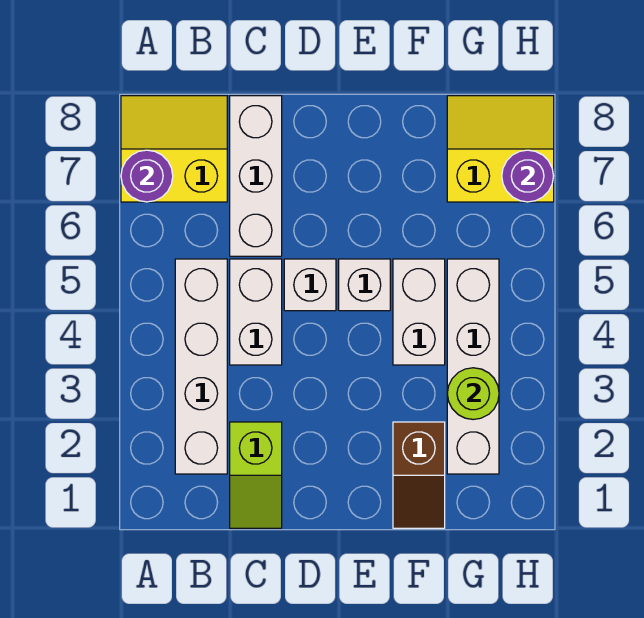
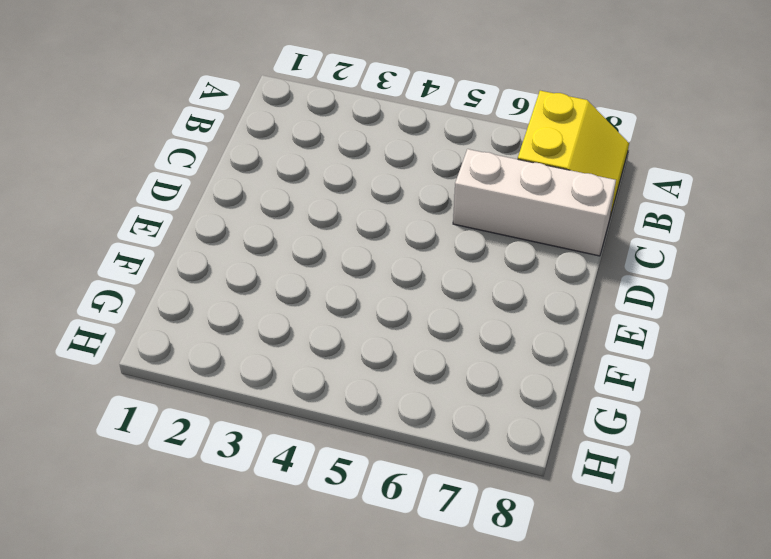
none -> white brick B2:B5 level 1
none -> lime slope C1:C2 level 1 top 2
none -> white brick C4:C5 level 1

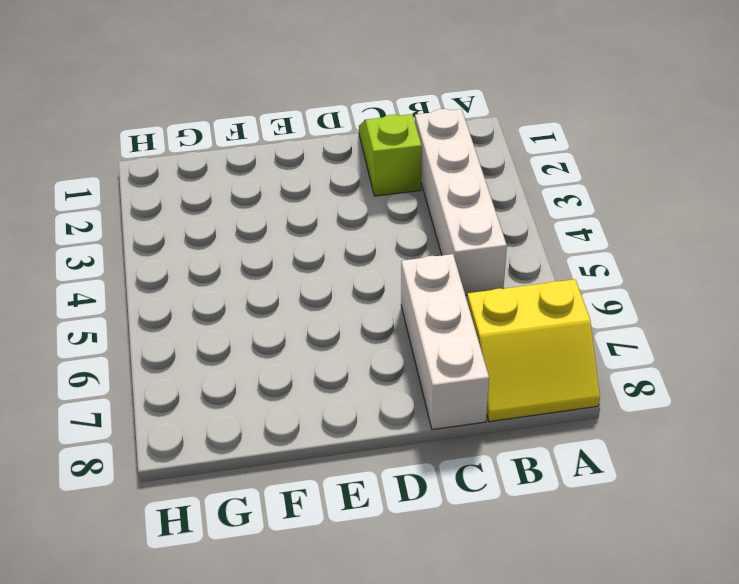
none -> white brick C4:C5 level 1
none -> white brick D5 level 1
none -> white brick E5 level 1

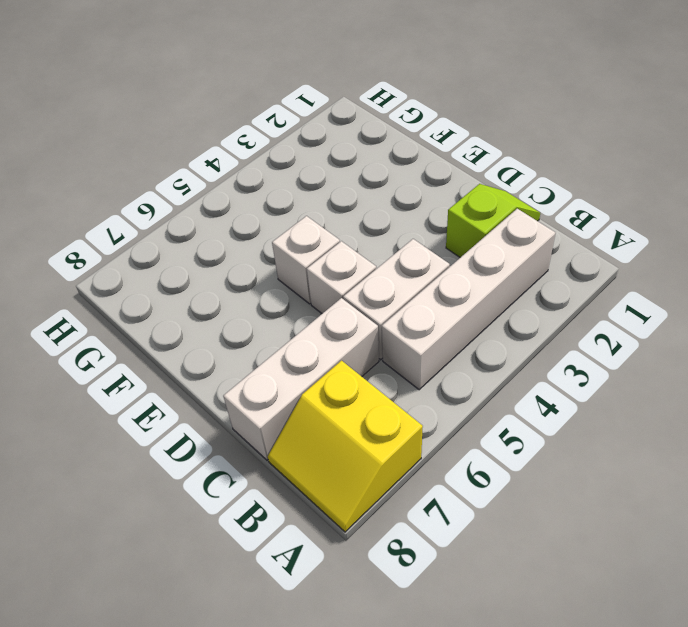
none -> brown slope F1:F2 level 1 top 2
none -> white brick F4:F5 level 1
none -> white brick G2:G5 level 1

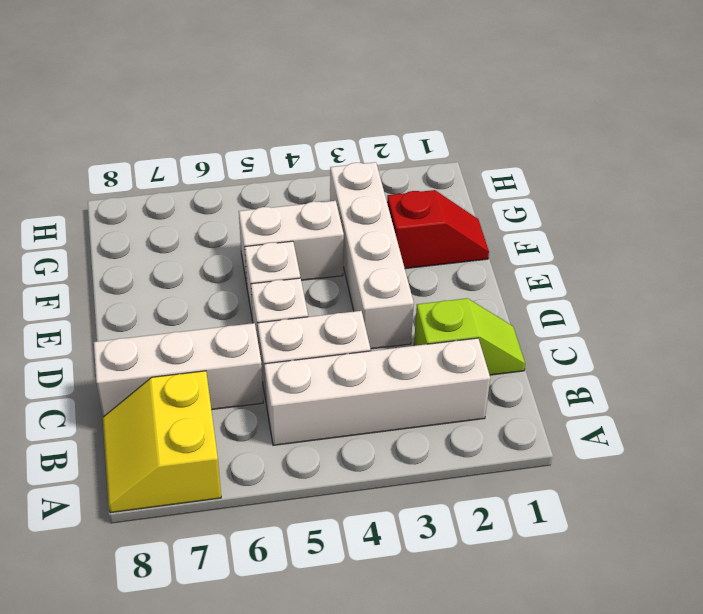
white brick D3:G3 level 1 -> white brick G2:G5 level 1
red slope F1:F2 level 1 top 2 -> brown slope F1:F2 level 1 top 2
none -> yellow slope G7:H8 level 1 top 7
none -> purple round brick A7 level 2
none -> lime round brick G3 level 2

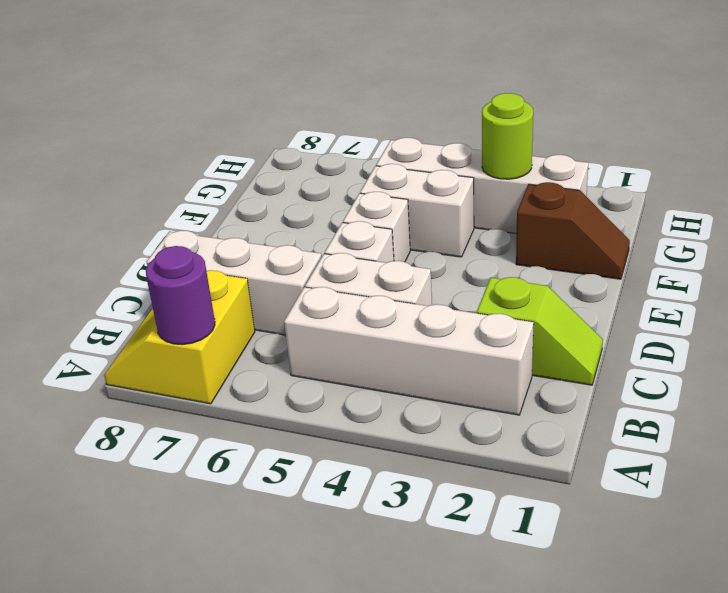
none -> yellow slope G7:H8 level 1 top 7
none -> purple round brick H7 level 2

